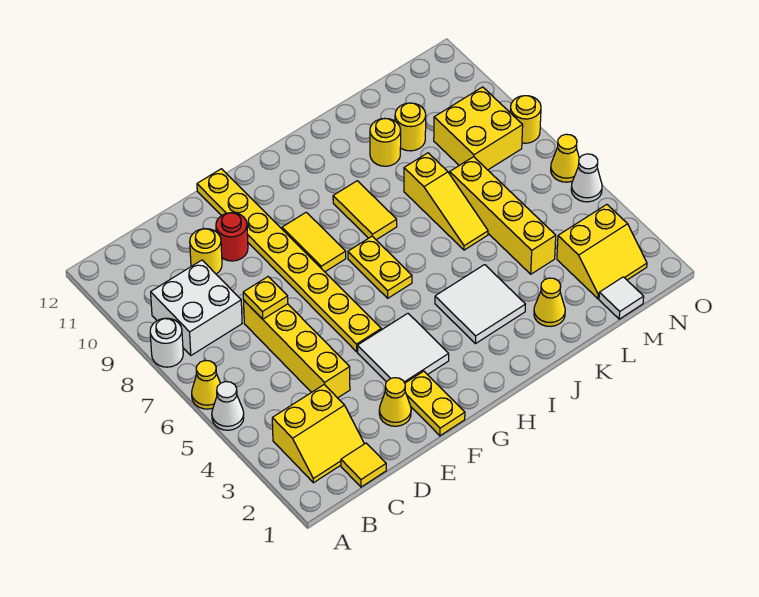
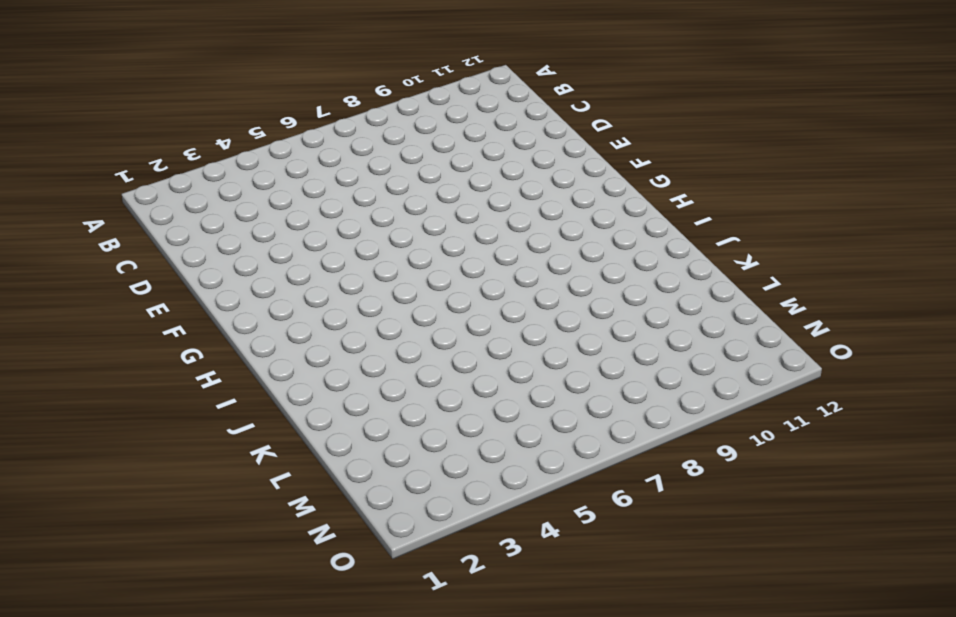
none -> white cone A5 level 1
none -> yellow cone A6 level 1
none -> white round brick A8 level 1

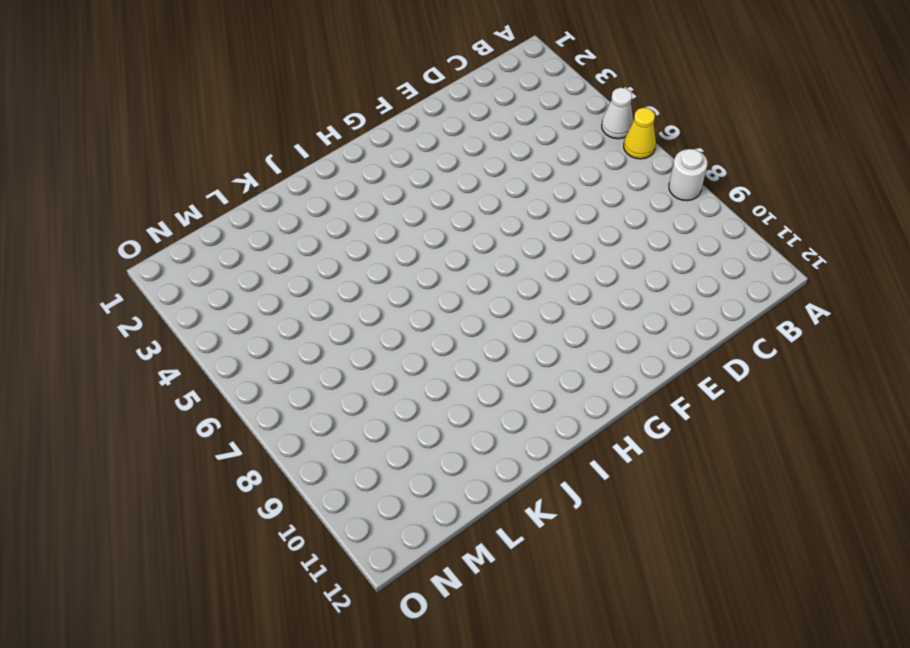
none -> yellow slope B2:C3 level 1 top 3
none -> white brick B8:C9 level 1
none -> yellow tile C1 level 1

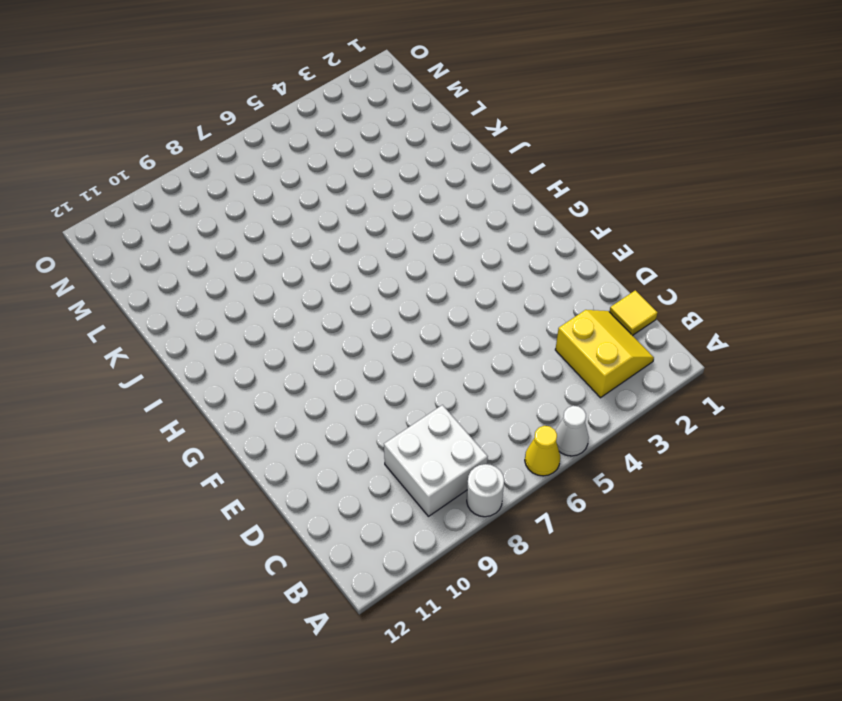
none -> yellow brick D4:D7 level 1
none -> yellow round brick D10 level 1
none -> yellow cone E2 level 1

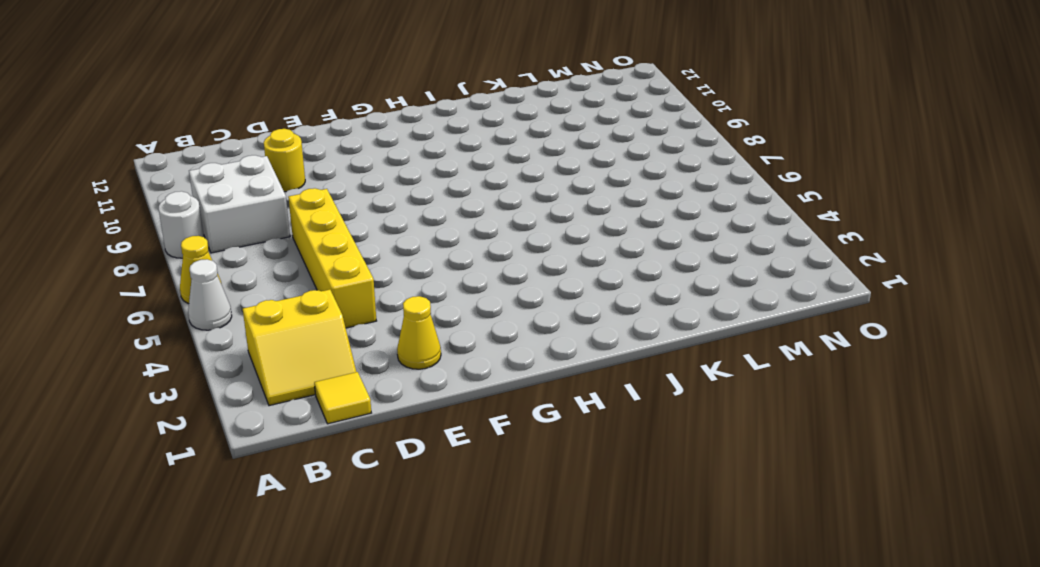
none -> red round brick E10 level 1
none -> yellow plate F1:F2 level 1
none -> white tile F3:G4 level 1

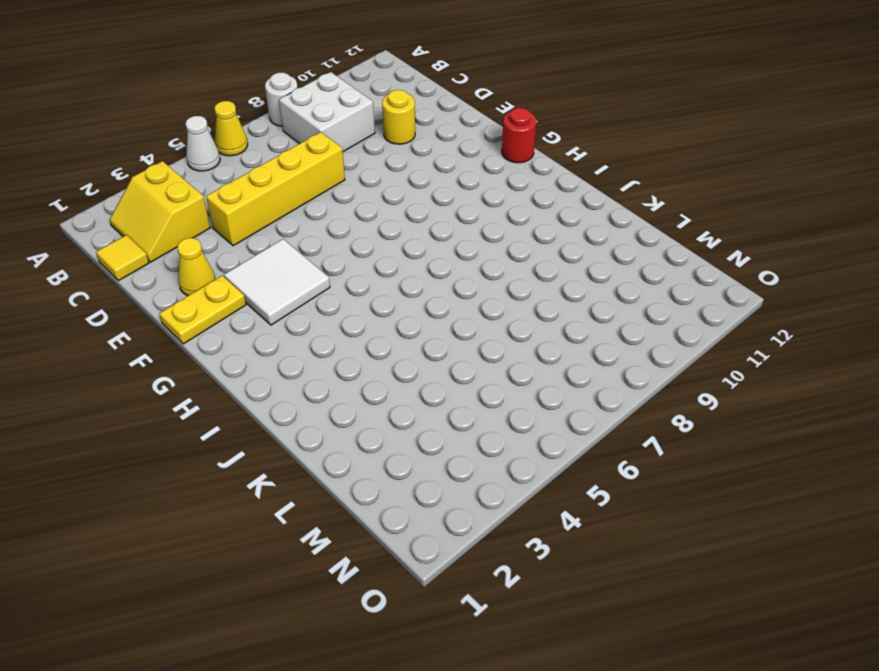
red round brick G12 level 1 -> red round brick E10 level 1
none -> yellow plate F5:F12 level 1
none -> yellow tile G8:G9 level 1
none -> yellow plate H6:H7 level 1

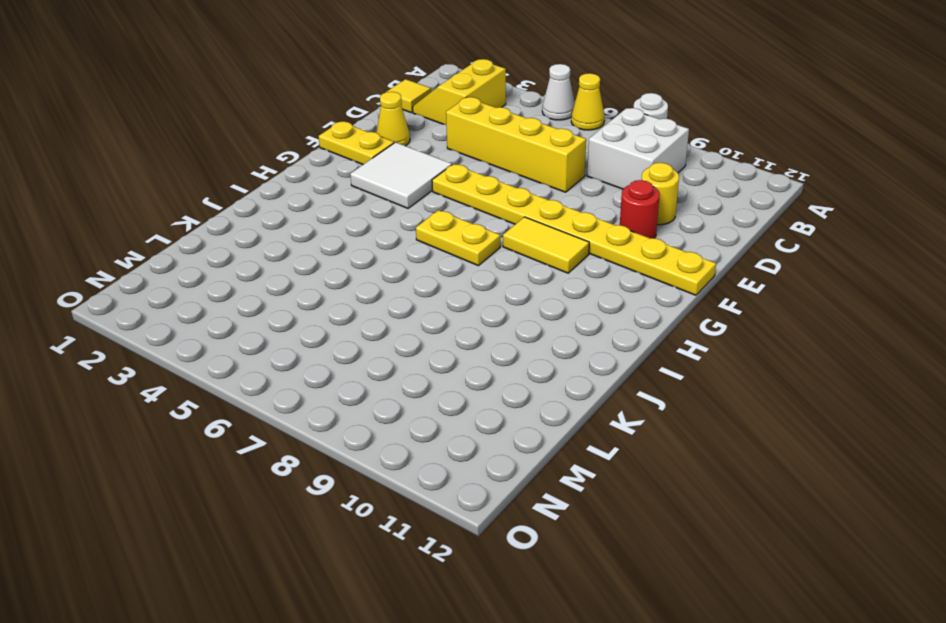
none -> white tile I3:J4 level 1
none -> yellow tile I8:I9 level 1
none -> yellow cone K2 level 1

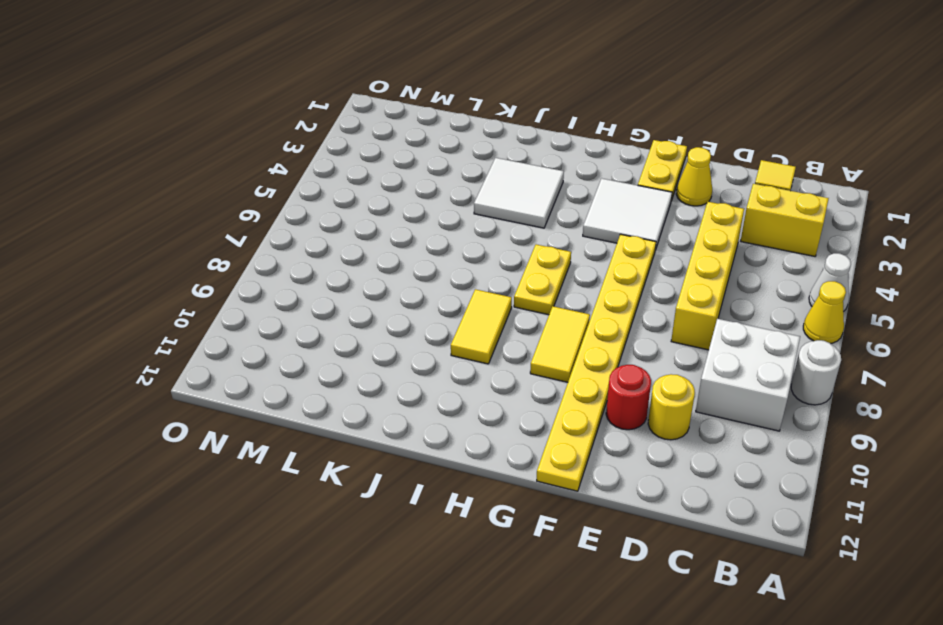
none -> yellow cone K2 level 1
none -> yellow slope K6:K8 level 1 top 8
none -> yellow round brick K10 level 1

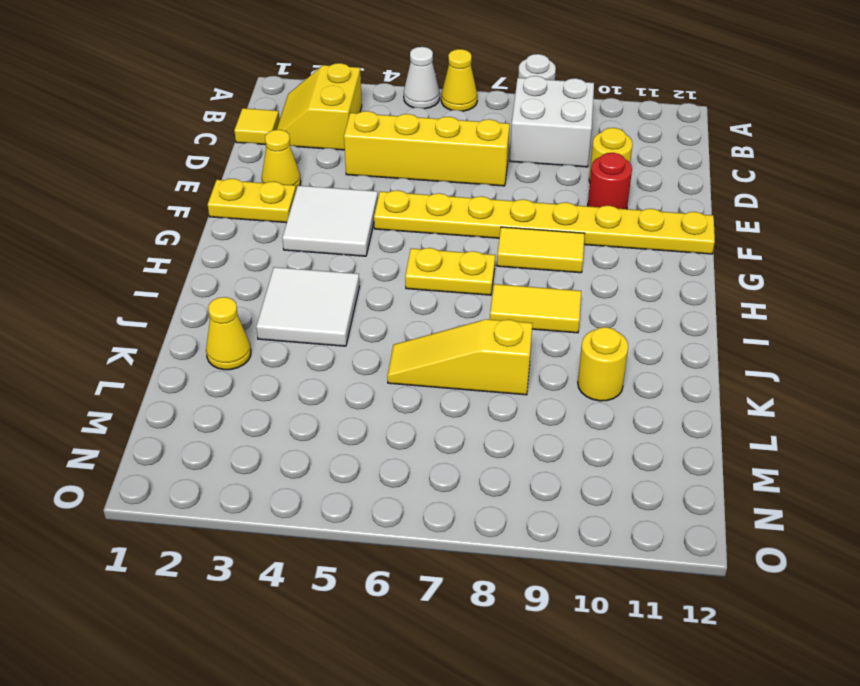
none -> yellow brick L4:L7 level 1
none -> yellow round brick L10 level 1
none -> white tile M1 level 1

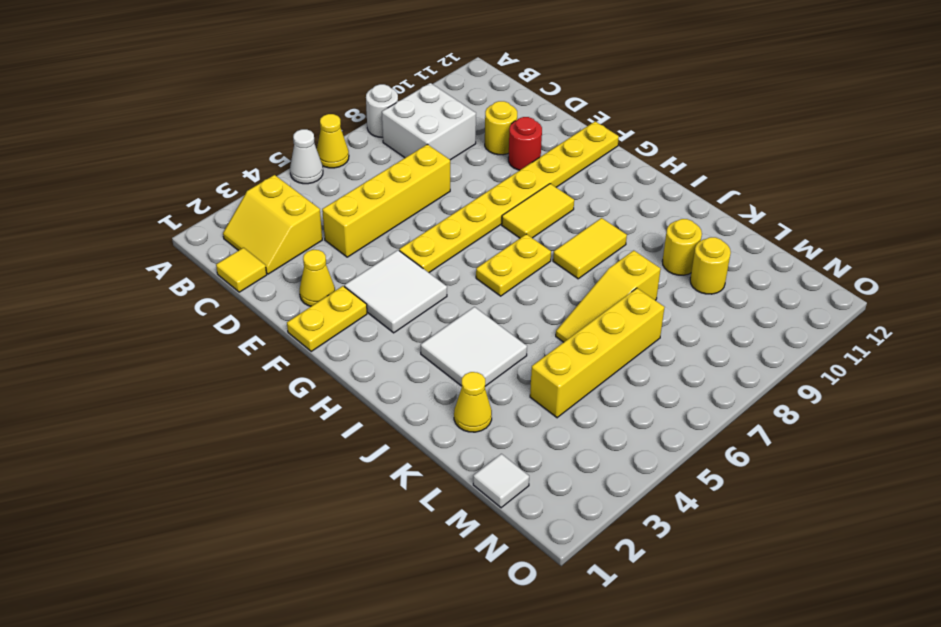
none -> yellow slope M2:N3 level 1 top 3
none -> yellow brick M8:N9 level 1
none -> white cone O5 level 1

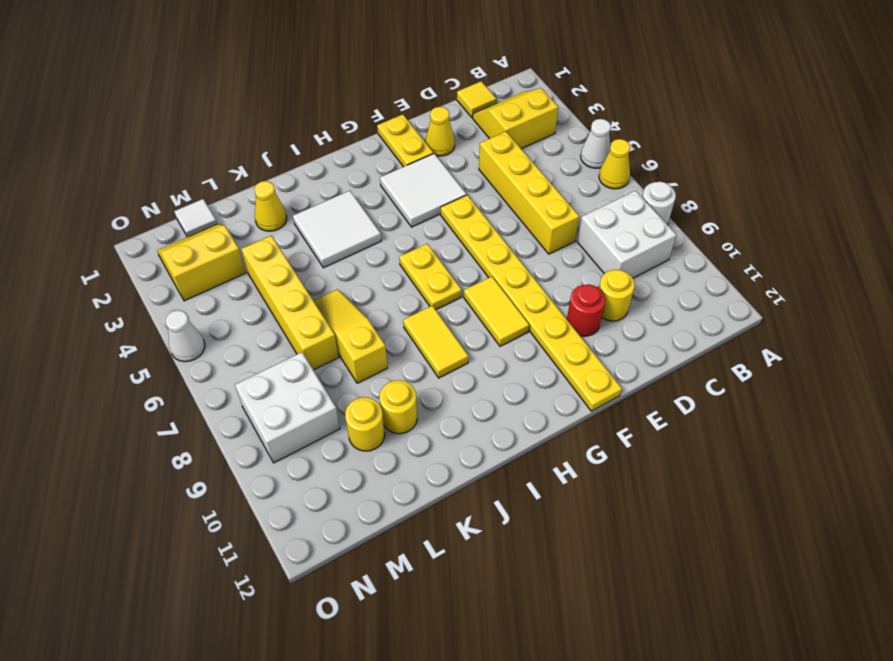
white brick M8:N9 level 1 -> yellow brick M8:N9 level 1
none -> yellow cone O6 level 1
none -> yellow round brick O8 level 1
none -> yellow plate D7 level 2

